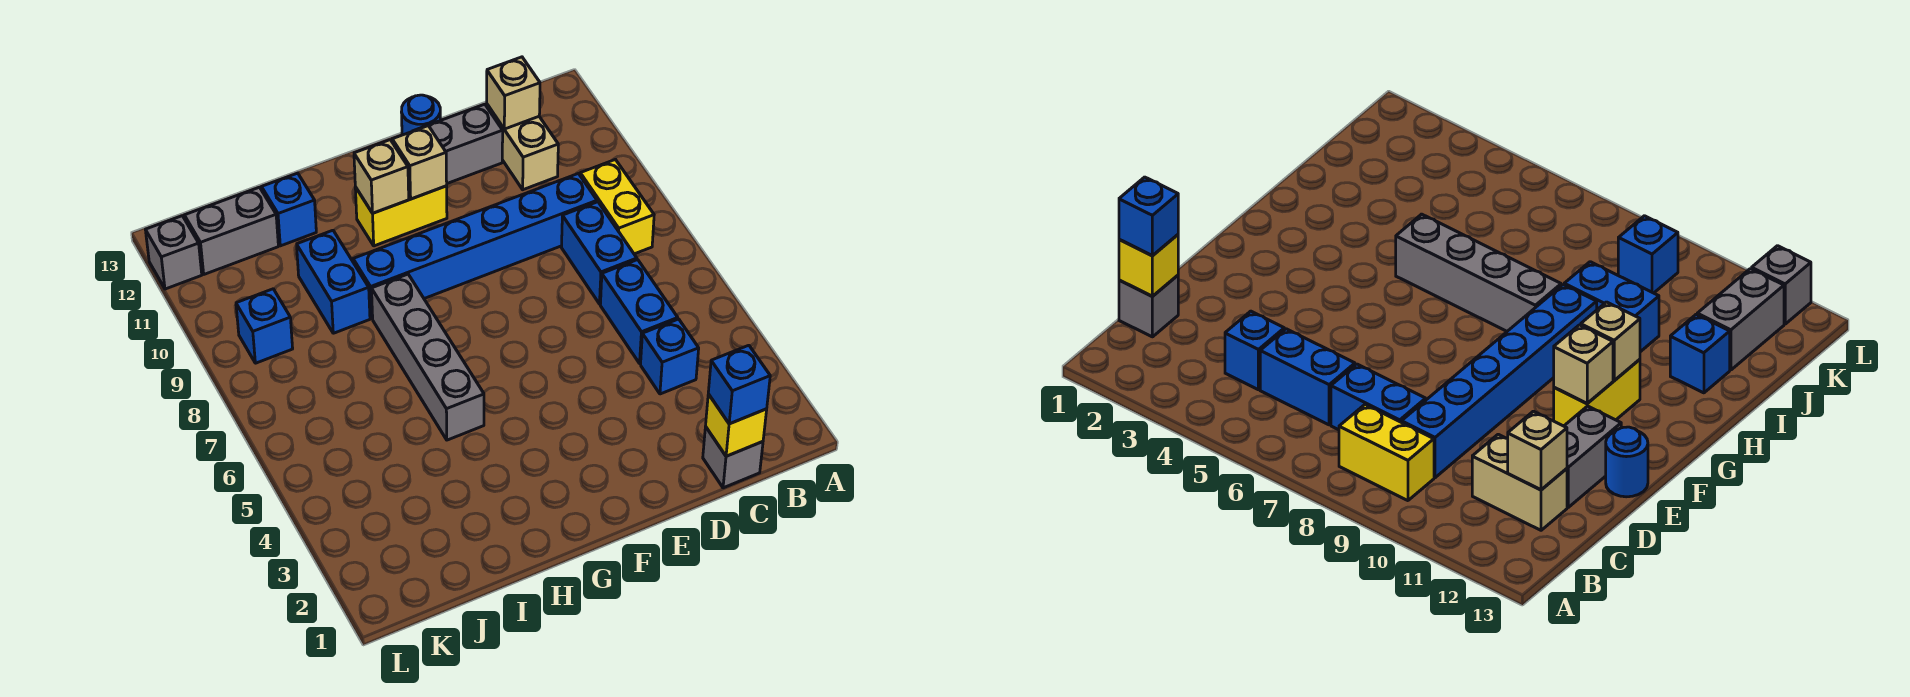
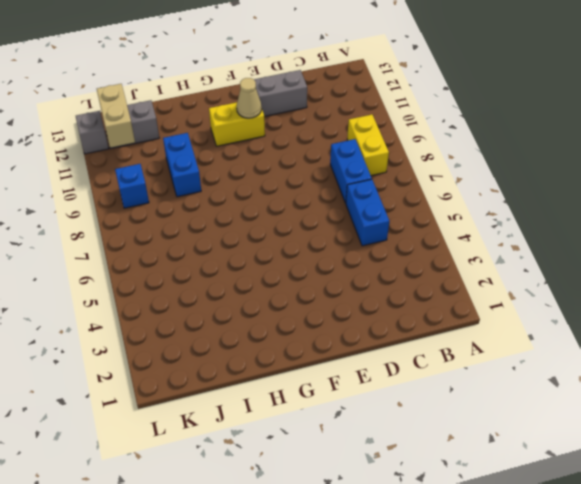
tan cone F11 level 2 -> tan brick F11 level 2
tan brick K11:K12 level 2 -> tan brick C11:C12 level 1
none -> grey brick C1 level 1
none -> blue brick C4 level 1
none -> blue brick C9:H9 level 1

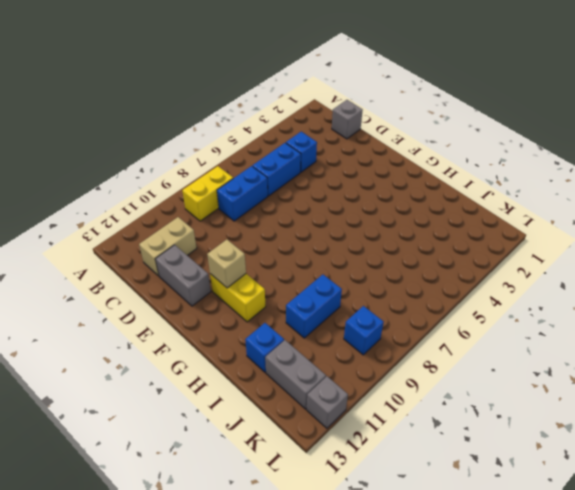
none -> blue brick C9:H9 level 1
none -> blue round brick E13 level 1
none -> grey brick H5:H8 level 1

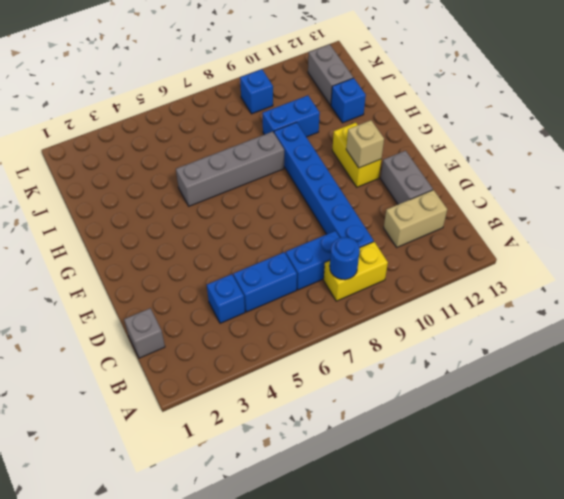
blue round brick B8 level 2 -> blue round brick E13 level 1
none -> grey brick L12 level 1
none -> yellow brick C1 level 2
none -> tan brick C12 level 2

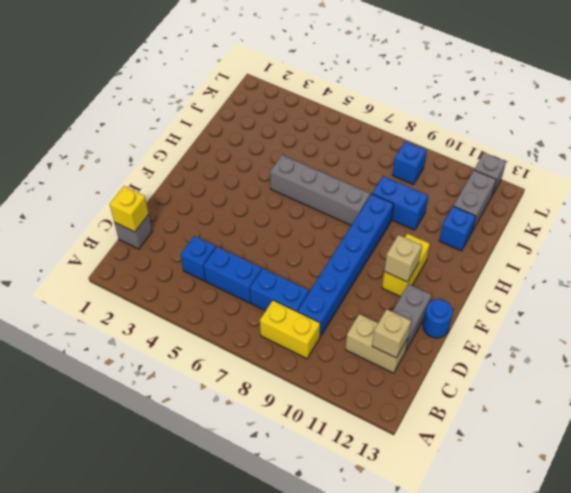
none -> tan brick G11 level 2
none -> blue brick C1 level 3

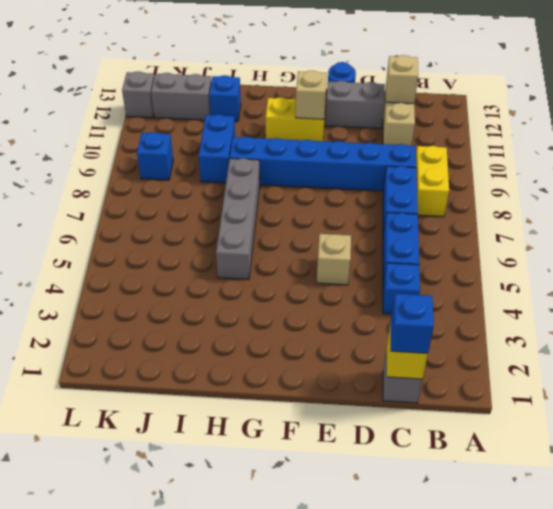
tan brick E5 level 1 -> tan brick G11 level 2

